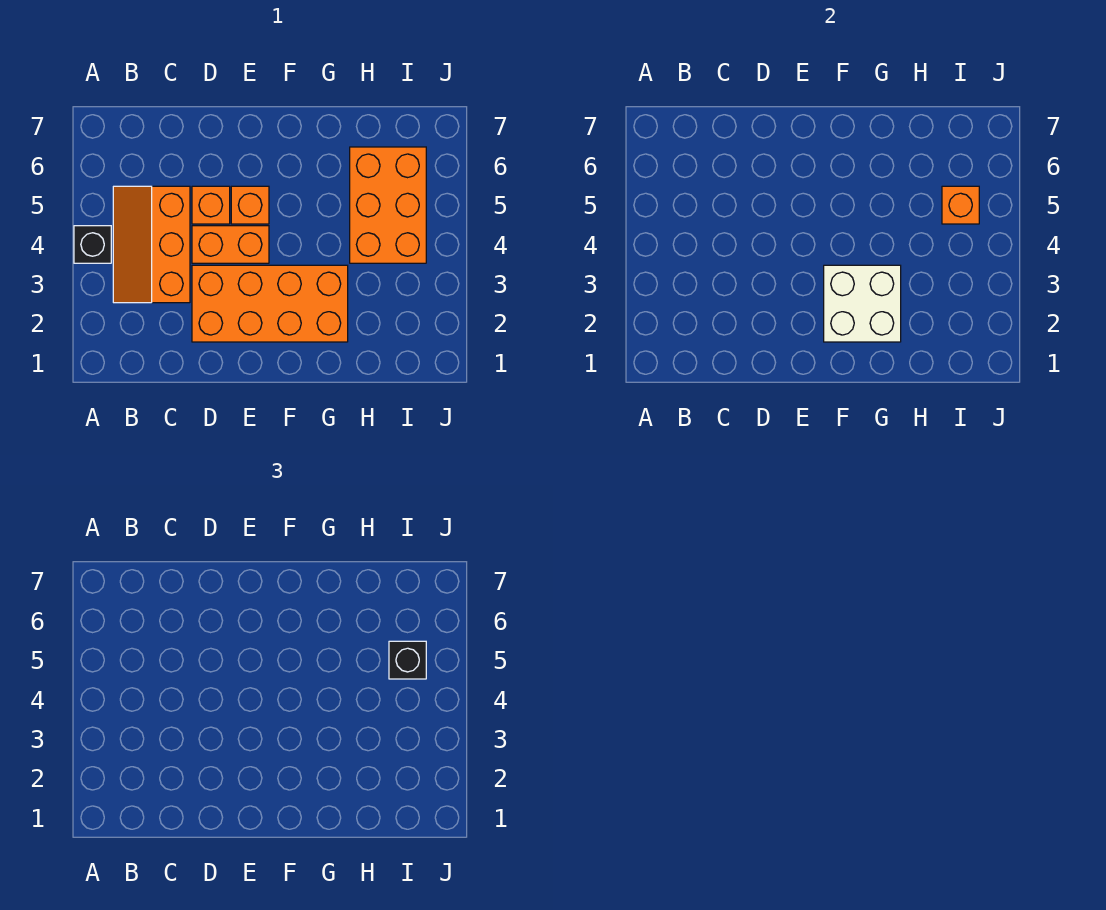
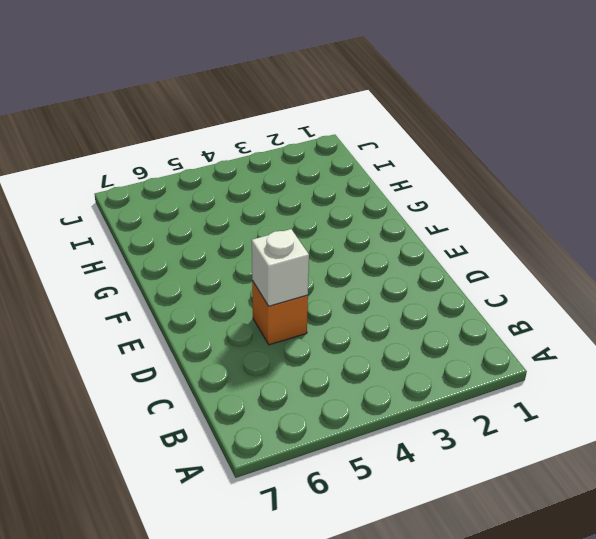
white brick D5 level 2 -> none
none -> black brick A4 level 1
none -> orange slope B3:C5 level 1 top C

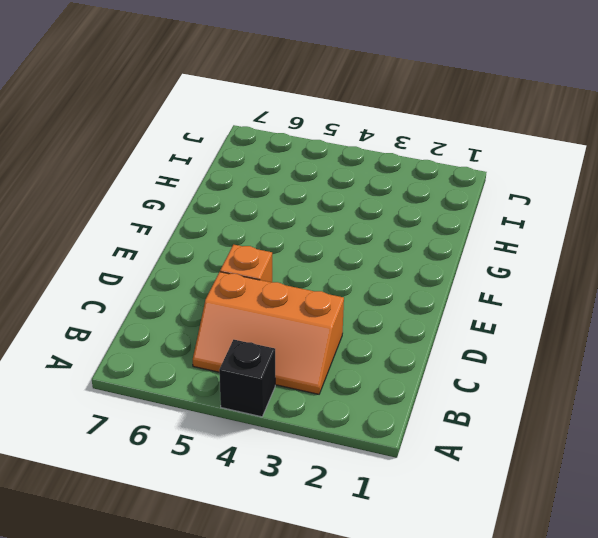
none -> orange brick D2:G3 level 1
none -> orange brick D4:E4 level 1

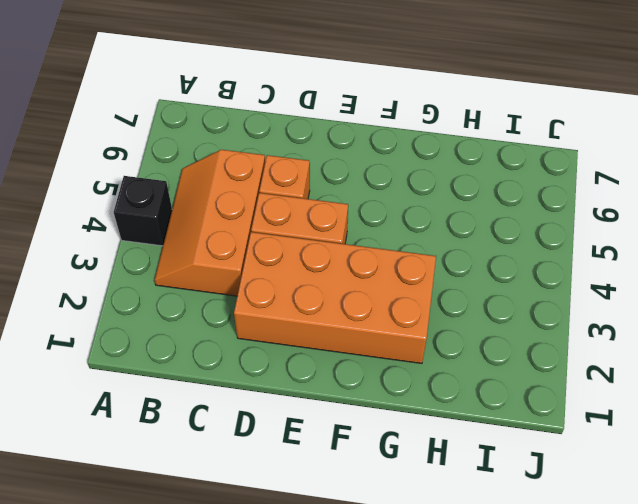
none -> orange brick E5 level 1
none -> orange brick H4:I6 level 1

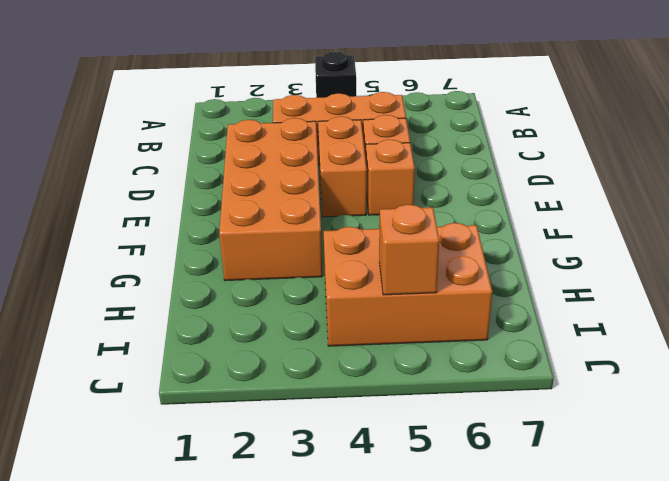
none -> white brick F2:G3 level 2
none -> black brick I5 level 3

